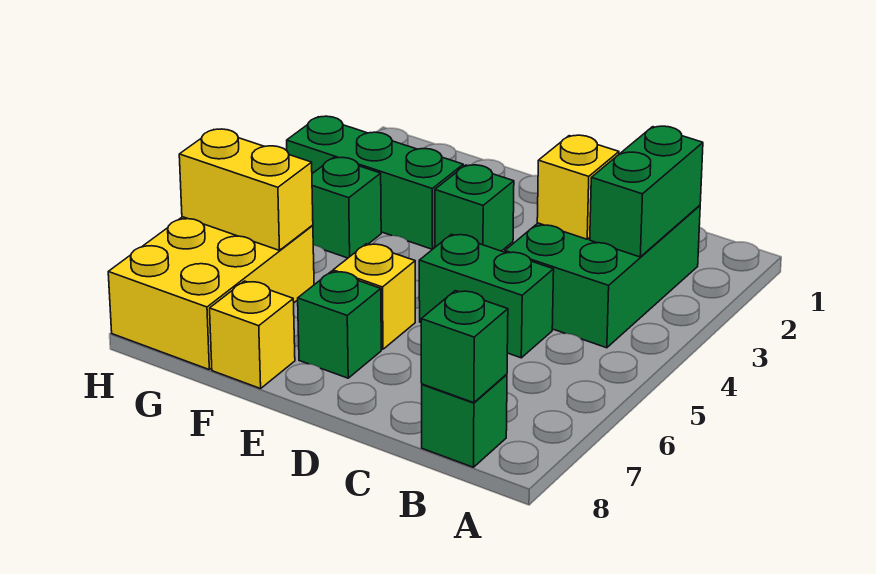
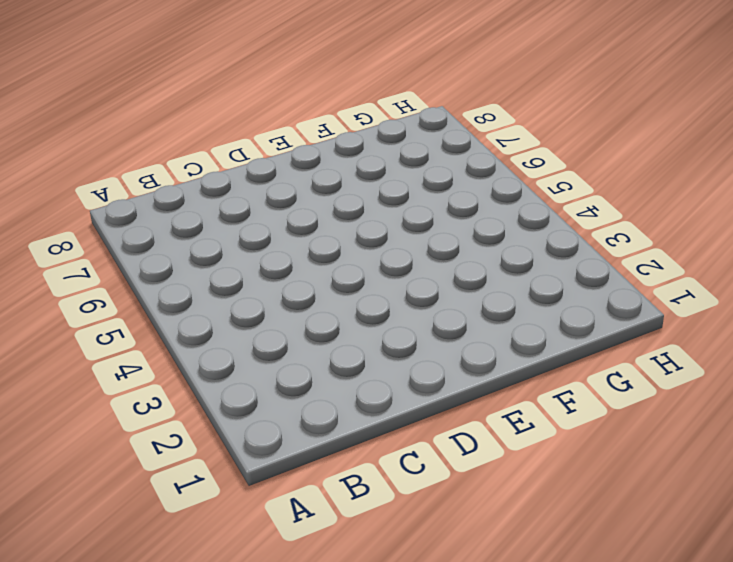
none -> green brick B2:C4 level 1
none -> green brick B8 level 1
none -> green brick C5:D5 level 1

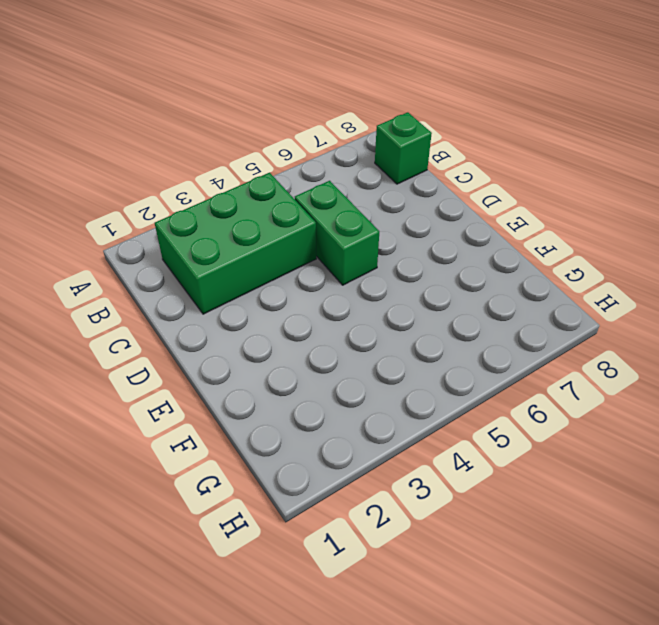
none -> green brick E3 level 1
none -> yellow brick E6 level 1
none -> green brick E7 level 1

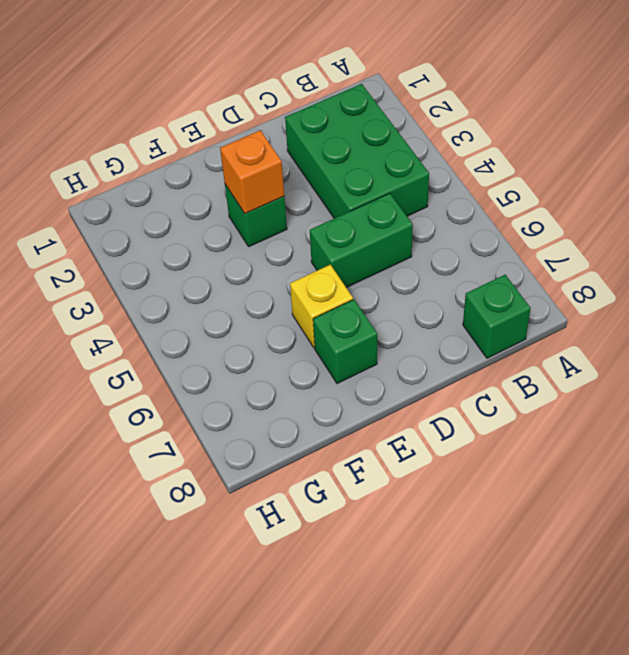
orange brick E3 level 2 -> none
none -> green brick F3:H3 level 1
none -> yellow brick F8 level 1
none -> green brick G4 level 1

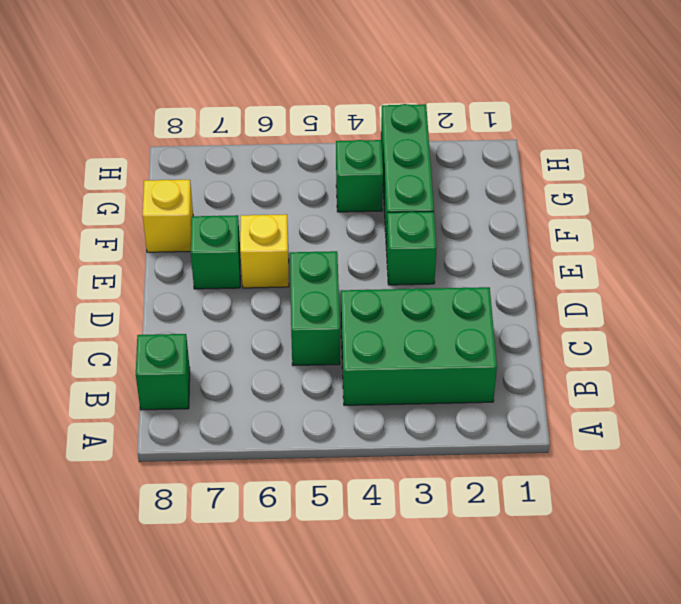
none -> yellow brick G6:H8 level 1
none -> green brick B2:B3 level 2
none -> green brick B8 level 2

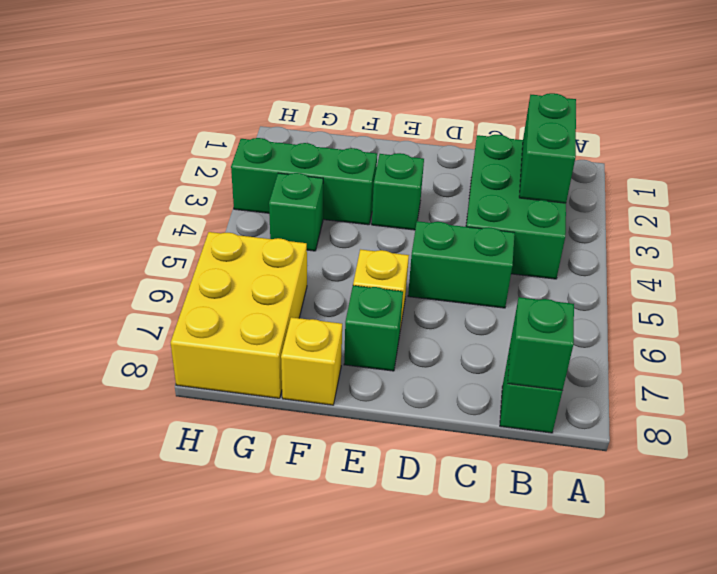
none -> yellow brick C3 level 2
none -> yellow brick G6:H6 level 2

